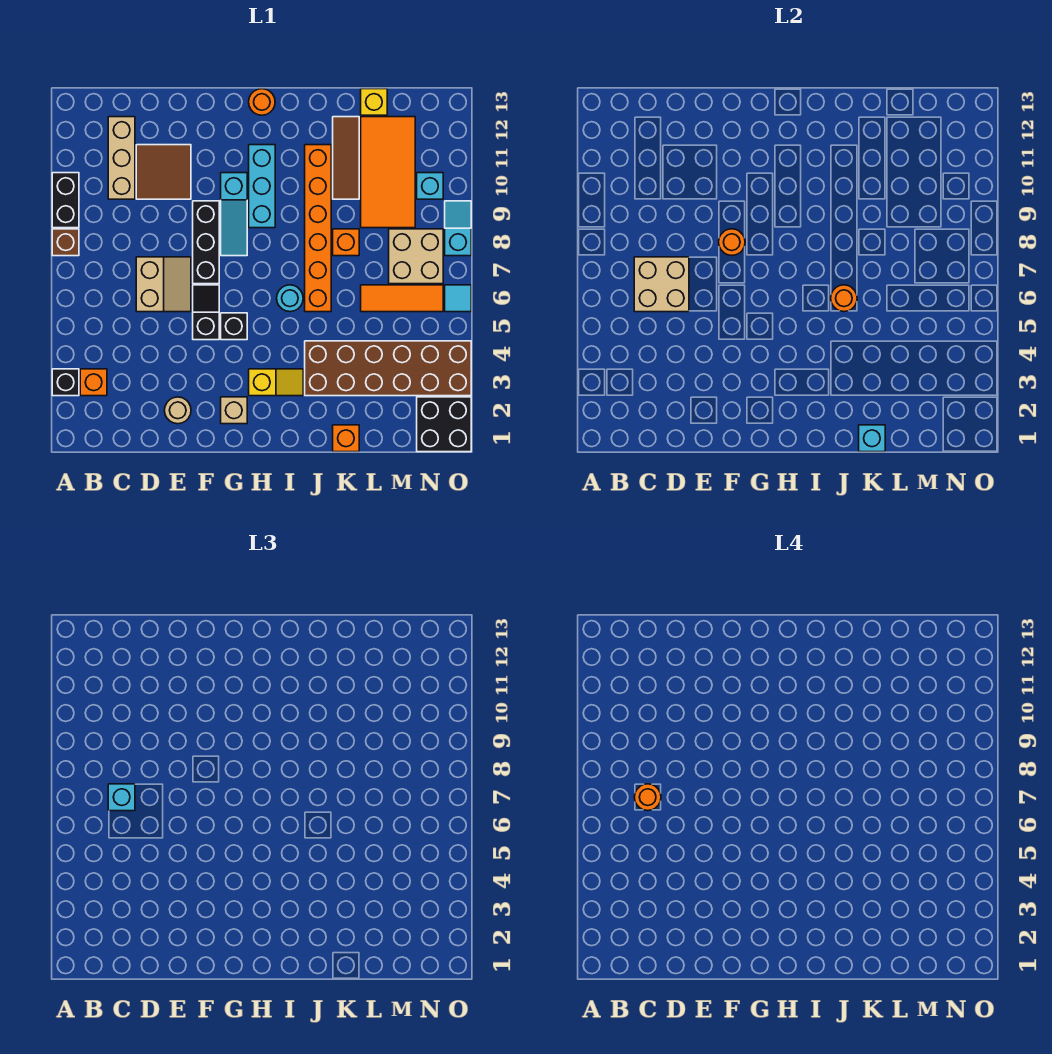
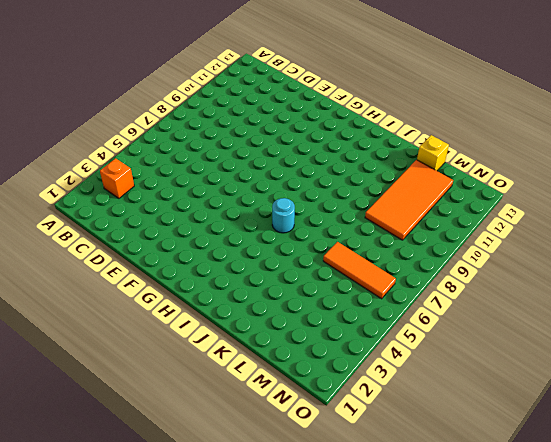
none -> black brick A3 level 1
none -> brown brick A8 level 1
none -> black brick A9:A10 level 1
none -> tan brick C10:C12 level 1

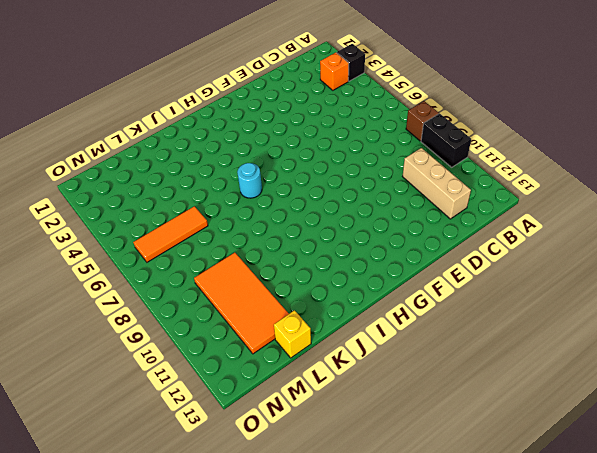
none -> tan slope D6:E7 level 1 top D
none -> brown tile D10:E11 level 1
none -> tan round brick E2 level 1
none -> black slope F5:F6 level 1 top 5

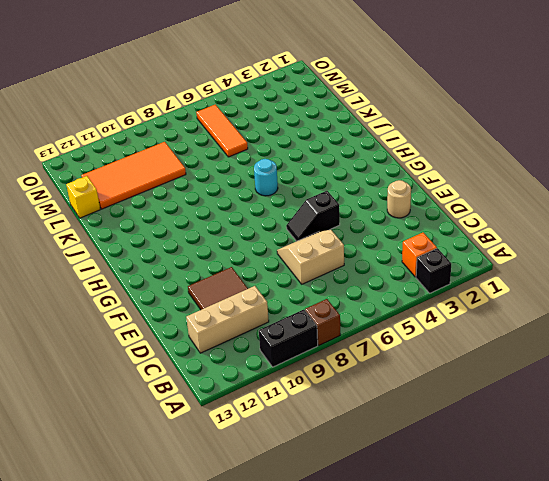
none -> black brick F7:F9 level 1
none -> tan brick G2 level 1
none -> black brick G5 level 1
none -> cyan slope G8:G10 level 1 top 10

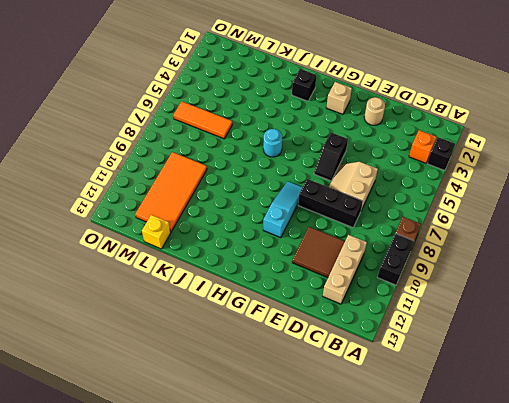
black brick D8:F8 level 1 -> black brick F7:F9 level 1
black brick I2 level 1 -> black brick G5 level 1
none -> yellow slope H3:I3 level 1 top H
none -> cyan brick H9:H11 level 1
none -> orange round brick H13 level 1
none -> brown brick J3:O4 level 1

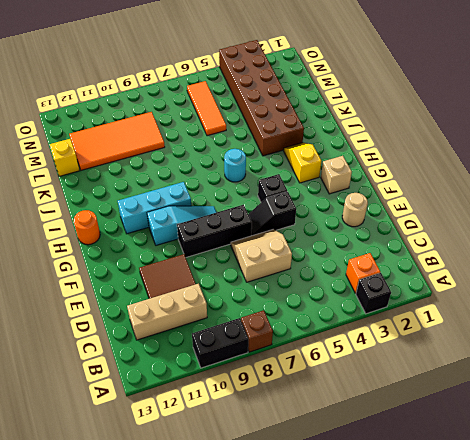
none -> orange brick J6:J11 level 1
none -> orange brick K1 level 1
none -> orange brick K8 level 1
none -> brown tile K10:K12 level 1

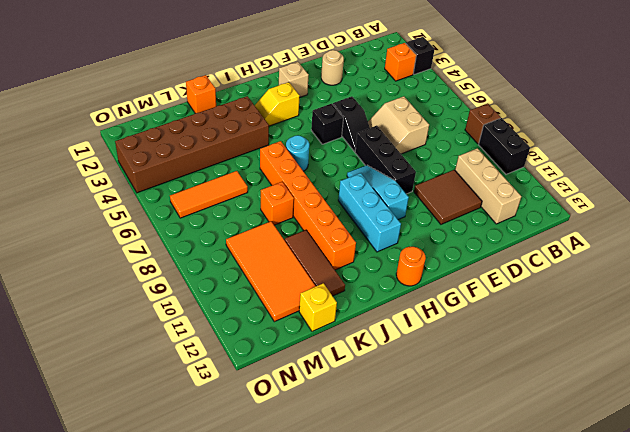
none -> tan brick M7:N8 level 1
none -> black brick N1:O2 level 1
none -> cyan brick N10 level 1
none -> cyan tile O6 level 1

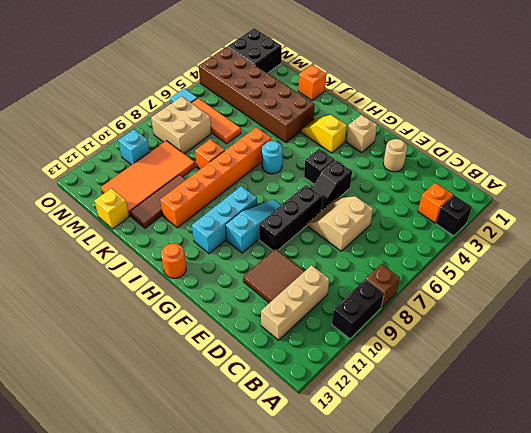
none -> cyan slope O8:O9 level 1 top 8
none -> tan brick C6:D7 level 2
none -> orange round brick F8 level 2
none -> orange round brick J6 level 2

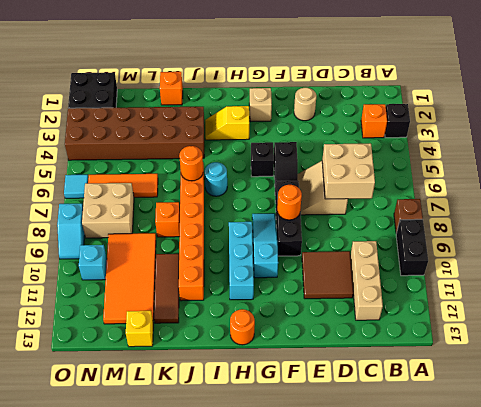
none -> cyan brick K1 level 2
none -> cyan brick C7 level 3
none -> orange round brick C7 level 4

